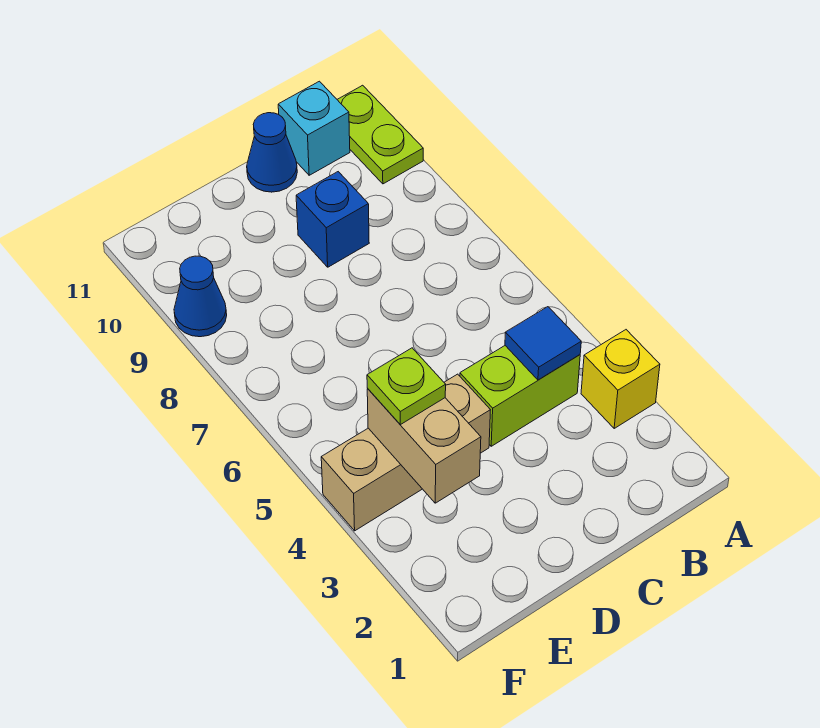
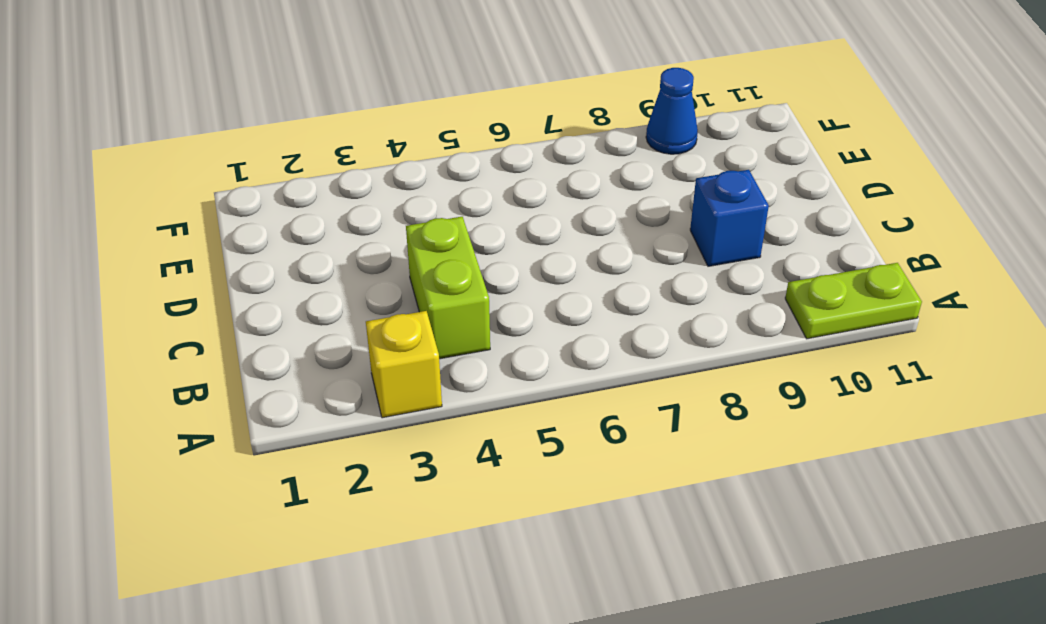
none -> cyan brick B11 level 1
none -> blue cone C11 level 1

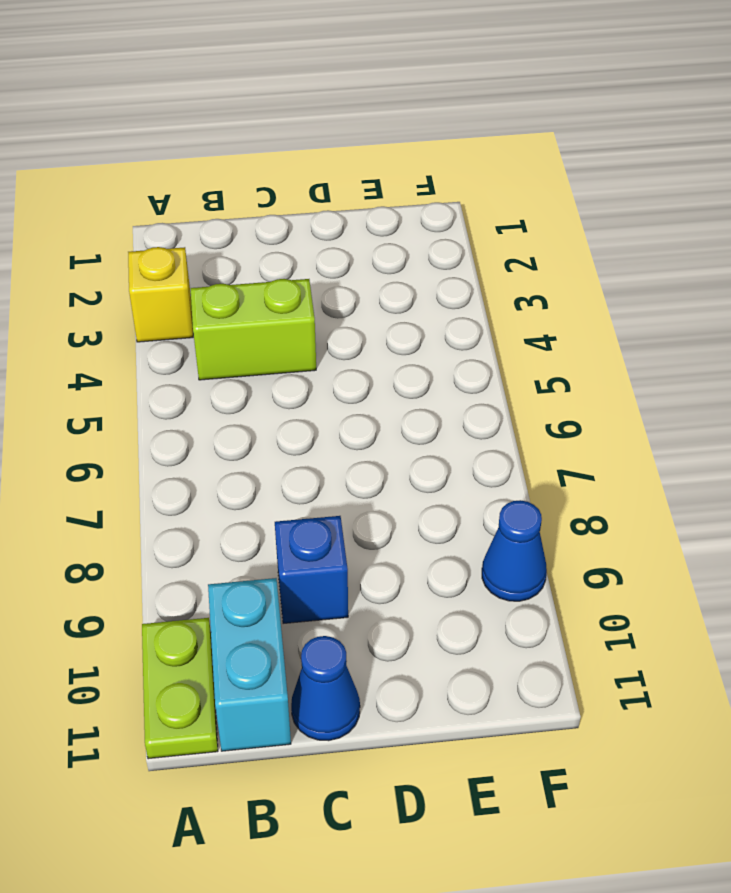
cyan brick B10:B11 level 1 -> cyan brick B11 level 1
none -> tan brick D4:F4 level 1
none -> blue tile B4 level 2

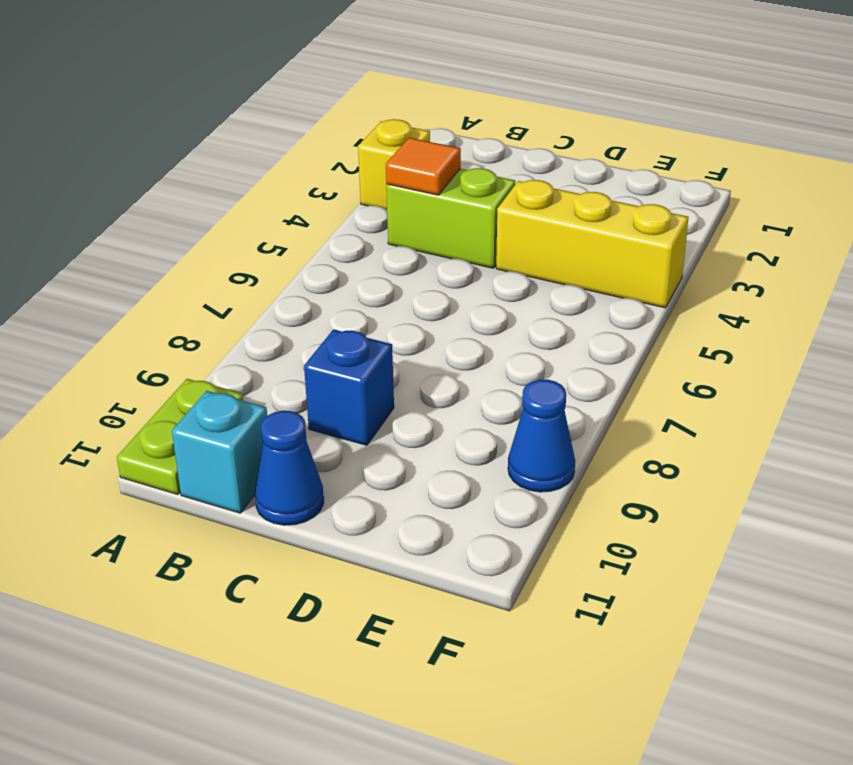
orange tile B4 level 2 -> blue tile B4 level 2
yellow brick D4:F4 level 1 -> tan brick D4:F4 level 1
none -> tan brick E3:E4 level 2
none -> lime plate E4 level 3

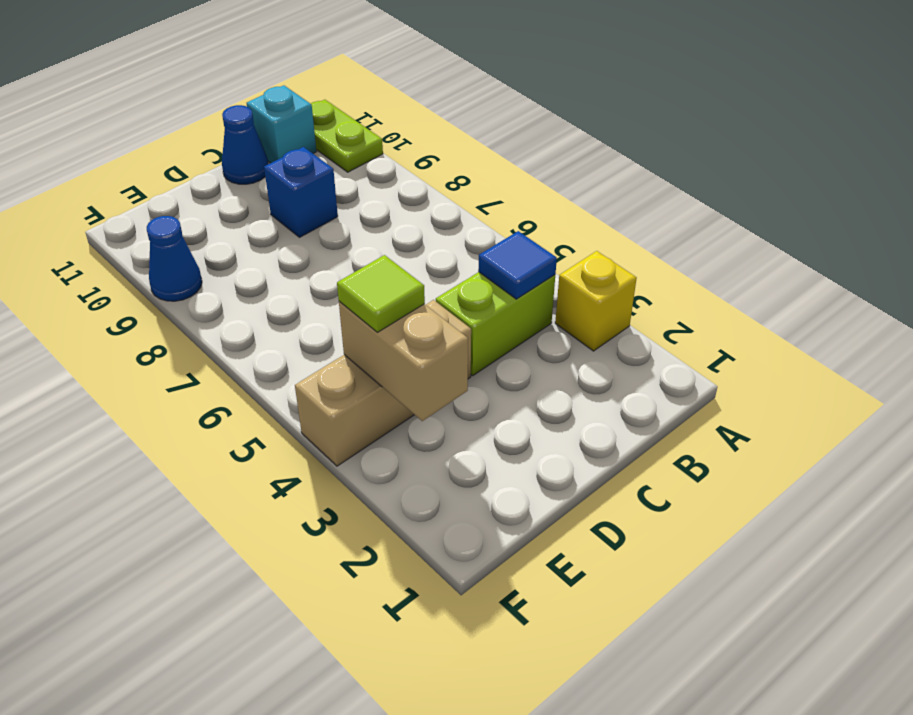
lime tile E4 level 3 -> lime plate E4 level 3

